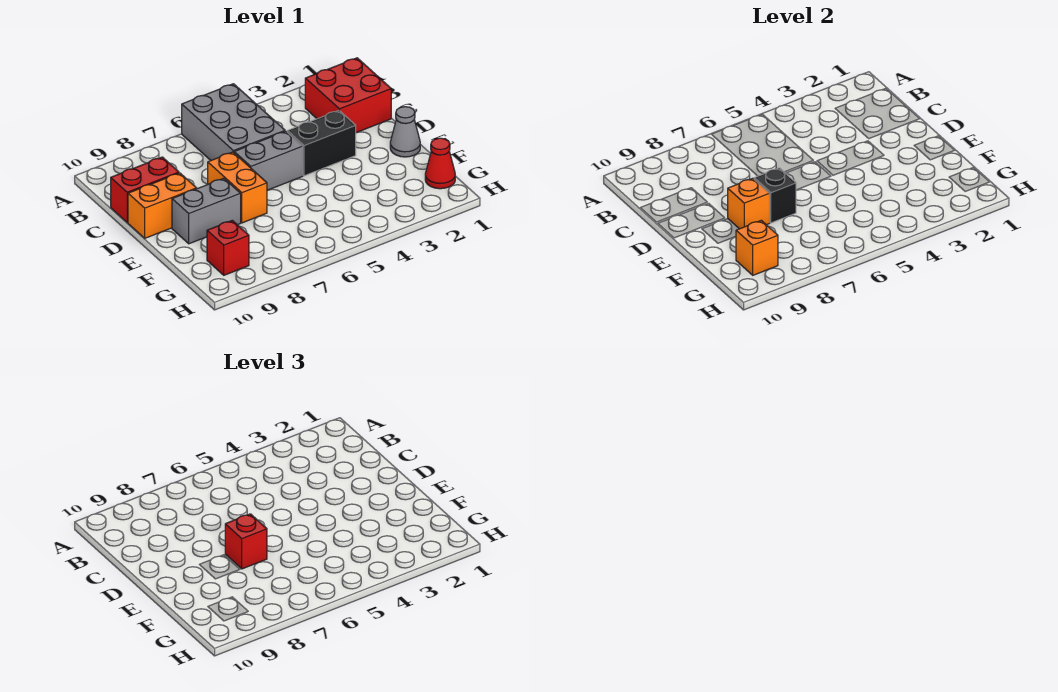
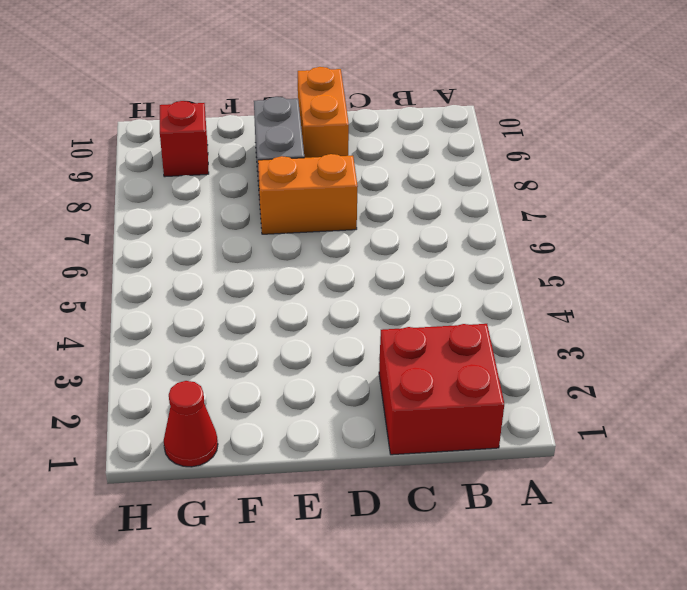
none -> grey brick A5:C6 level 1
none -> red brick C9:C10 level 1
none -> black brick D3:D4 level 1

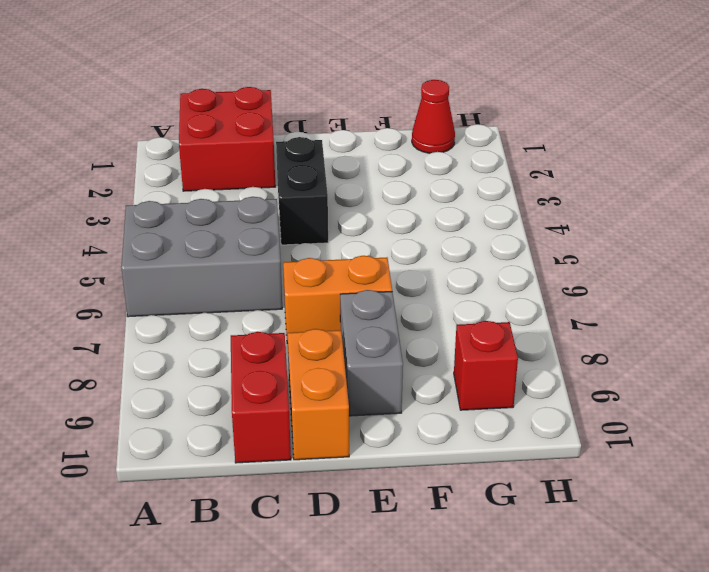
none -> grey brick D5:D6 level 1
none -> grey cone E1 level 1
none -> black brick E7 level 2

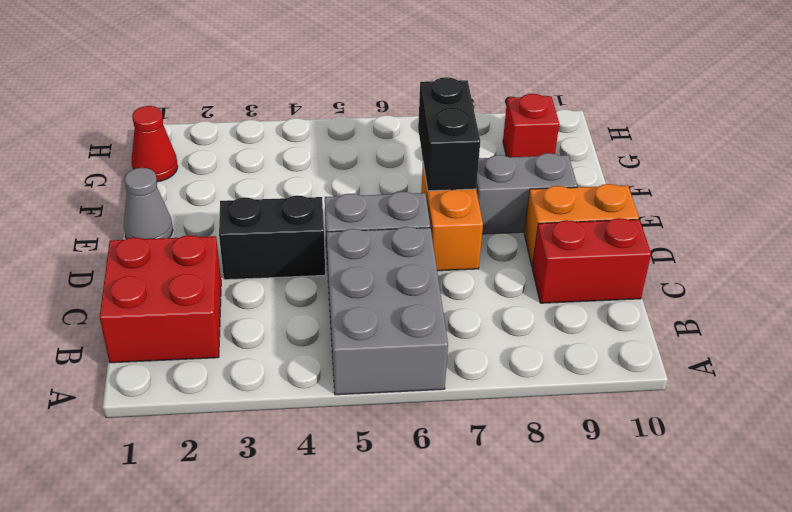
black brick E7:F7 level 2 -> black brick E7 level 2
none -> orange brick E8 level 2
none -> orange brick G9 level 2
none -> red brick E7 level 3

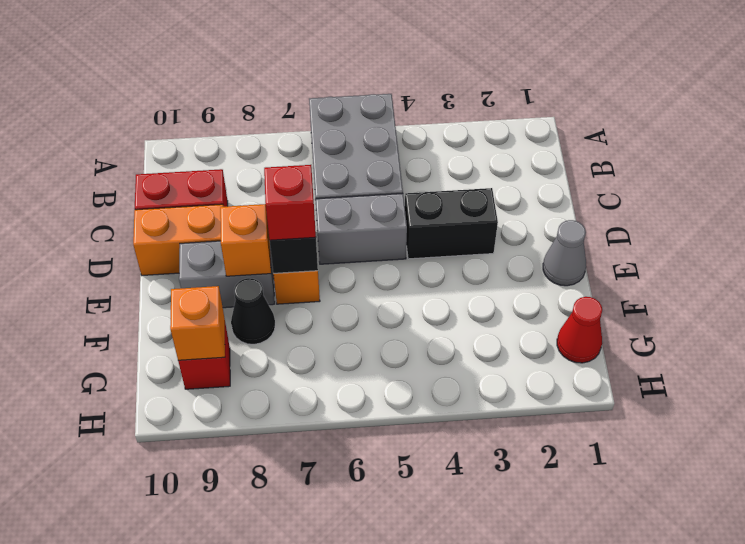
black cone F8 level 1 -> none
none -> red brick B1:C2 level 1

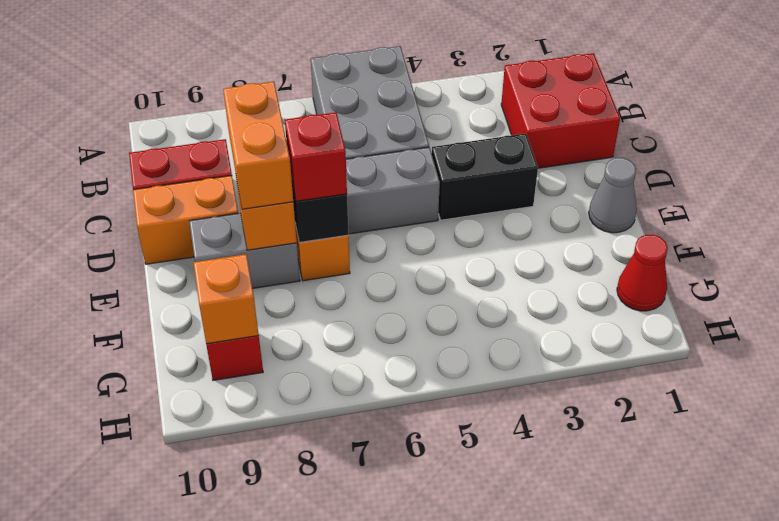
orange brick D8:E8 level 3 -> none

